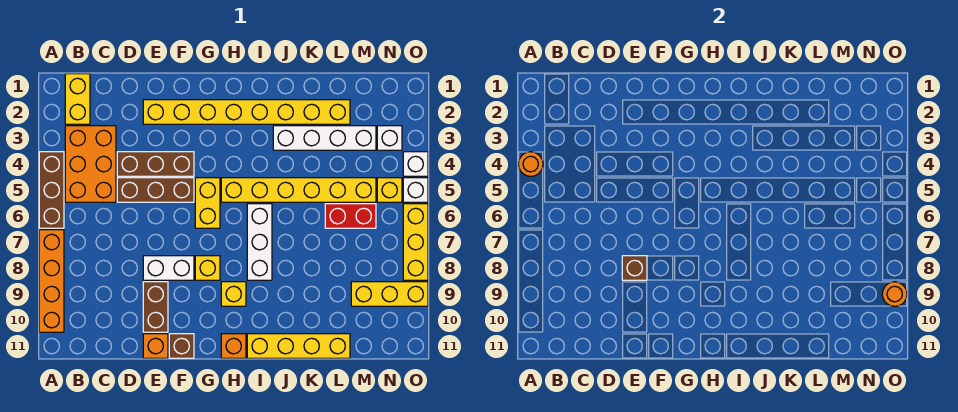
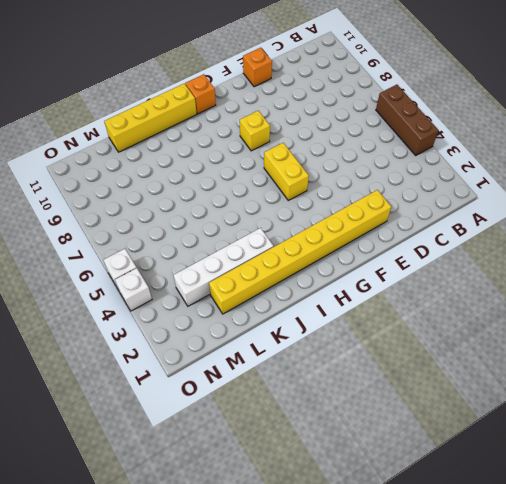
none -> orange brick A7:A10 level 1
none -> yellow brick B1:B2 level 1
none -> orange brick B3:C5 level 1

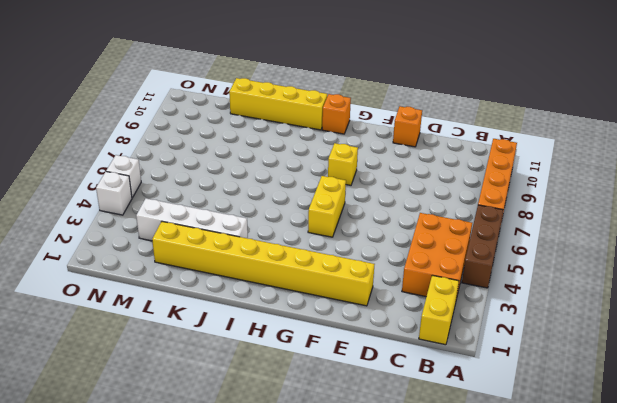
none -> brown brick D4:F4 level 1
none -> brown brick D5:F5 level 1
none -> white brick E8:F8 level 1

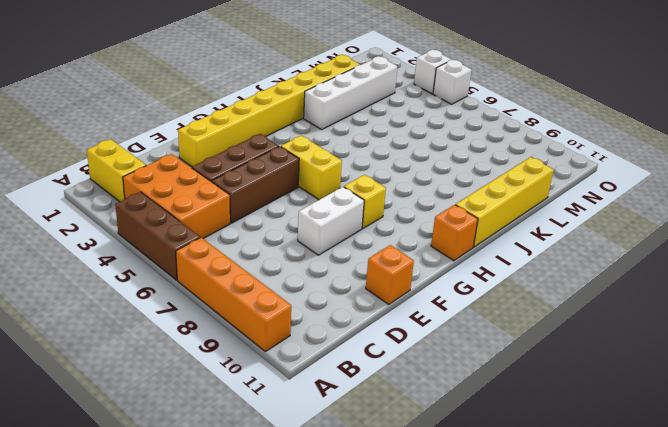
none -> brown brick E9:E10 level 1
none -> brown brick F11 level 1
none -> yellow brick H5:M5 level 1

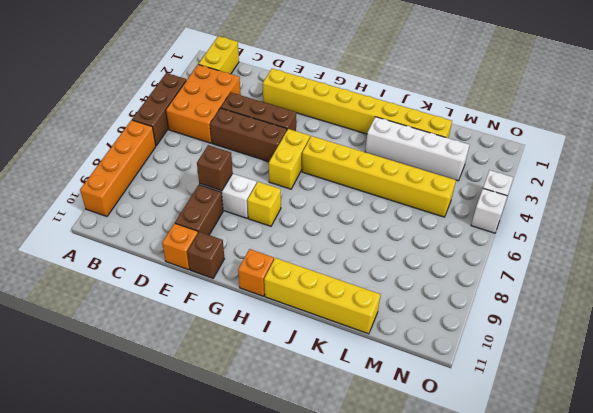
none -> yellow brick H9 level 1
none -> white brick I6:I8 level 1
none -> red brick L6:M6 level 1

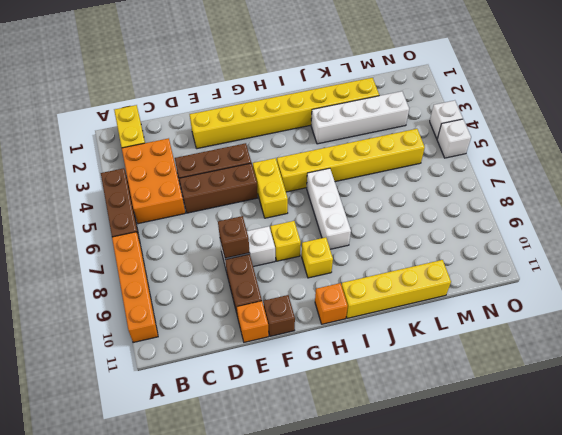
none -> red brick L6:M6 level 1
none -> yellow brick M9:O9 level 1
none -> white brick N3 level 1

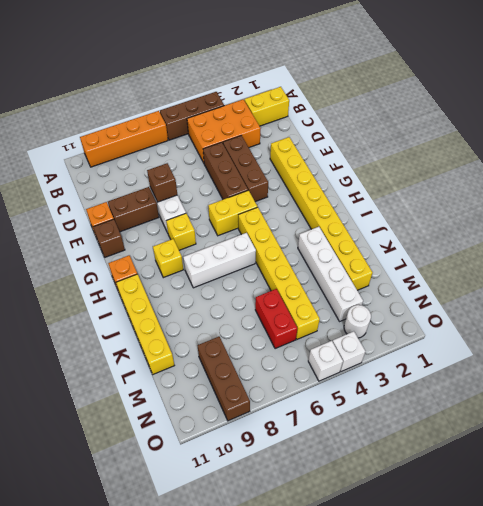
brown brick M9:O9 level 1 -> yellow brick M9:O9 level 1
white round brick N3 level 1 -> white brick N3 level 1
none -> yellow brick N5 level 1
none -> yellow brick O6:O8 level 1
none -> orange round brick A4 level 2

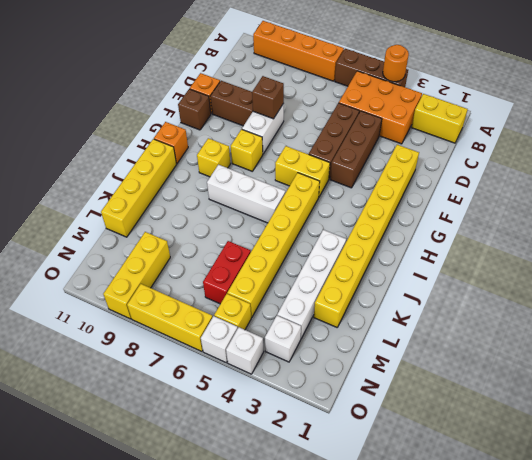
none -> orange round brick O9 level 2

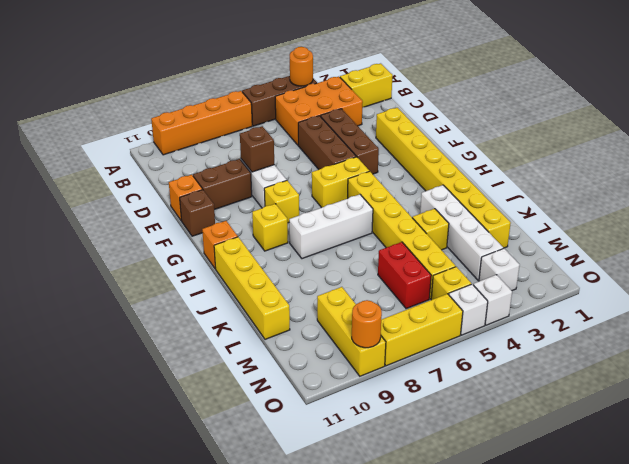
yellow brick K4 level 1 -> none

